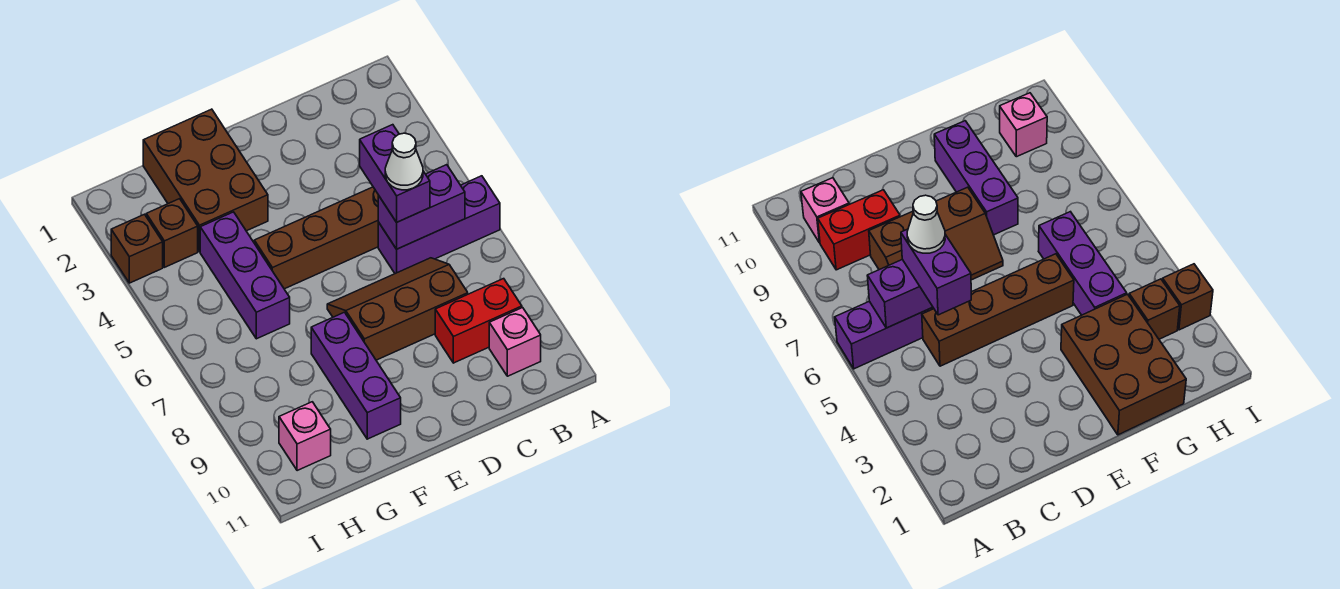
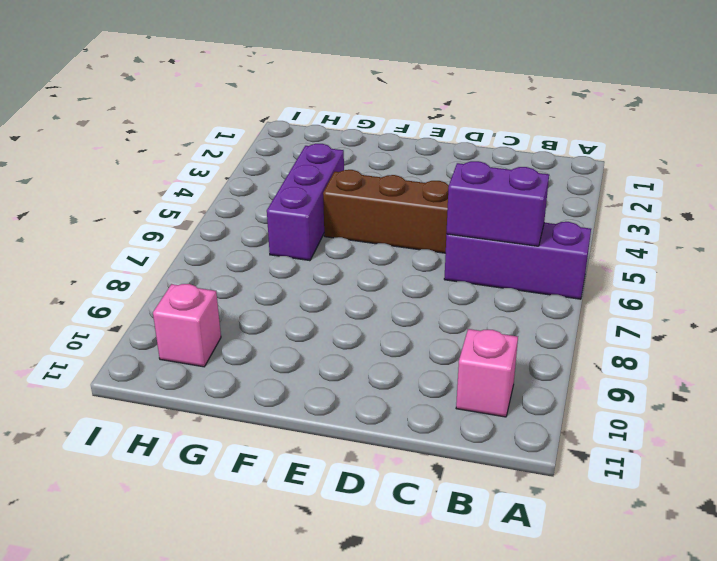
none -> red brick B9:C9 level 1
none -> brown slope C7:E8 level 1 top 8
none -> brown brick F1:G3 level 1

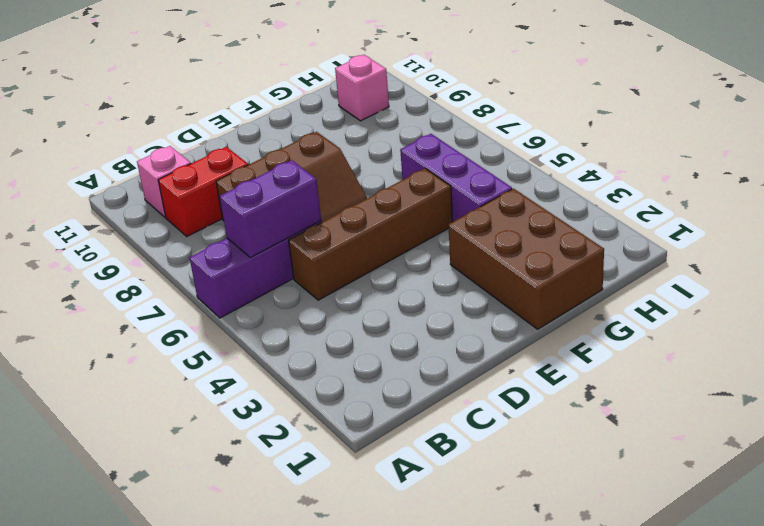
none -> purple brick F8:F10 level 1
none -> brown brick H3 level 1
none -> brown brick I3 level 1

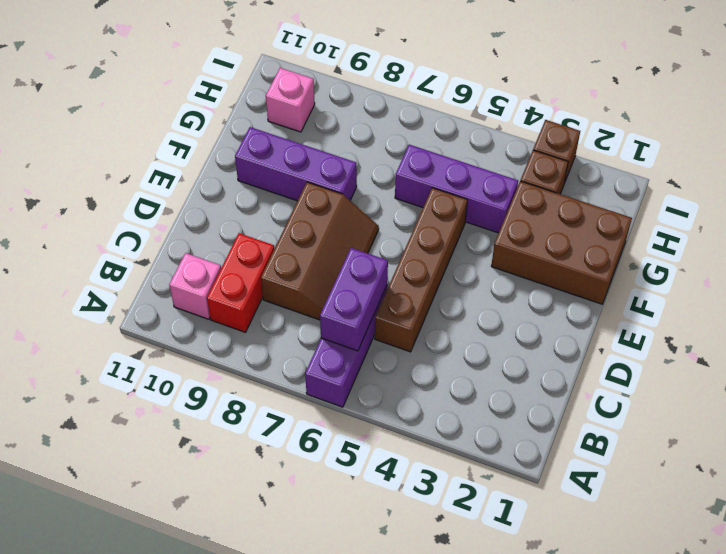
none -> purple brick C5:C6 level 3
none -> white cone C6 level 4

